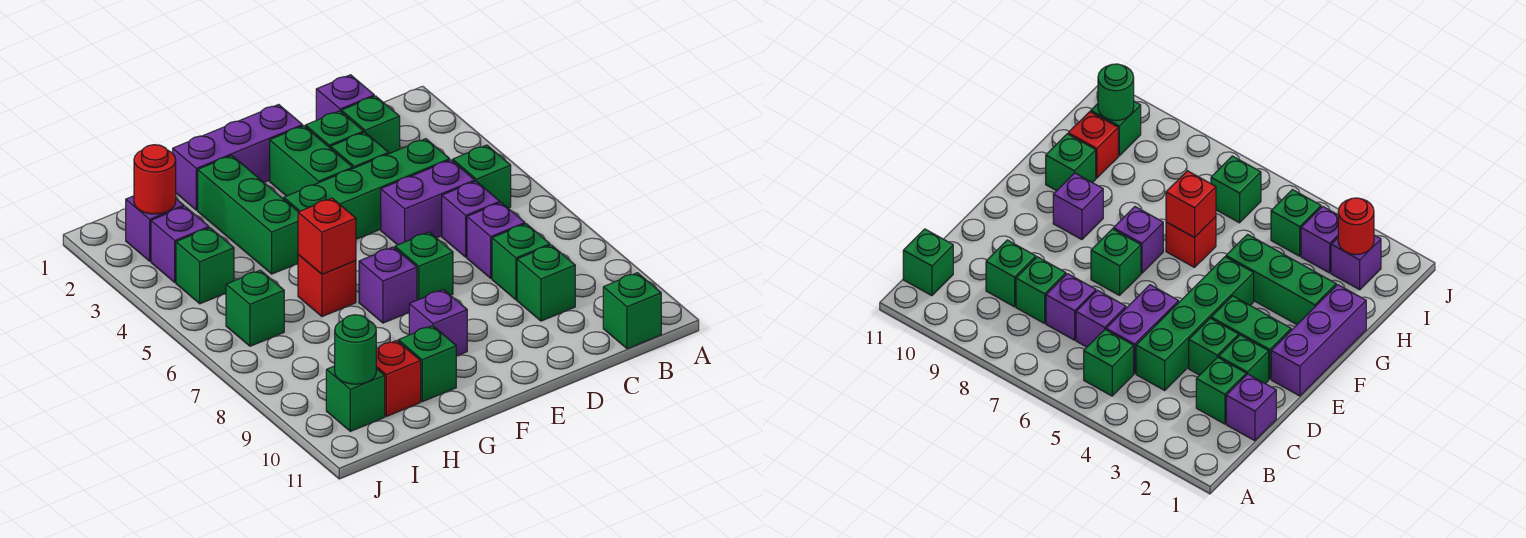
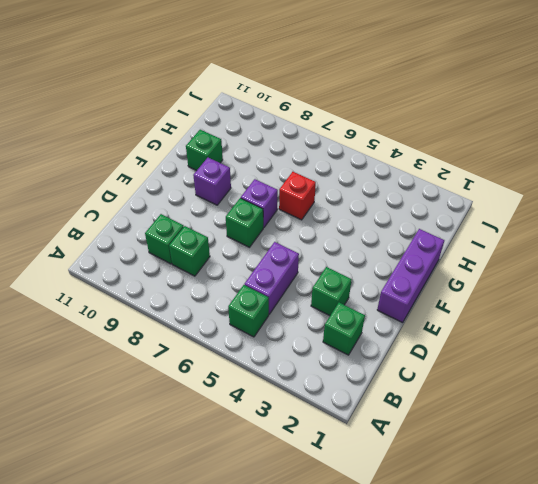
none -> green brick B11 level 1
none -> purple brick C1 level 1
none -> green brick C4:F4 level 1

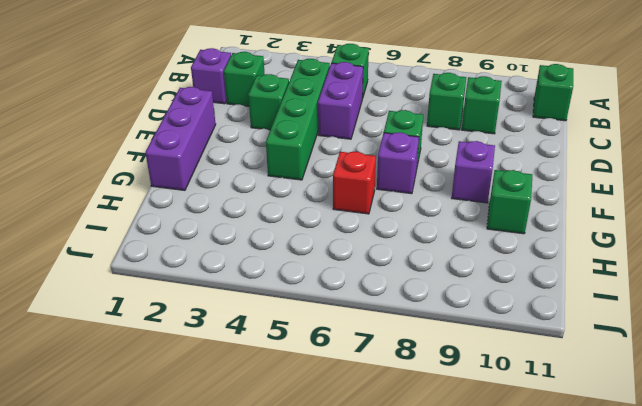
none -> purple brick C6 level 1
none -> purple brick C7 level 1
none -> green brick D2 level 1

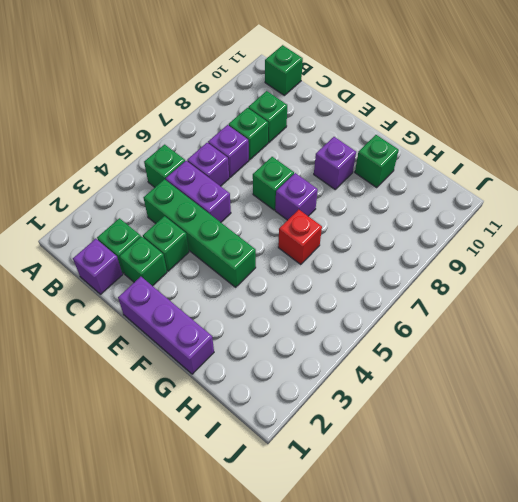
none -> green brick E2:E3 level 1
none -> green brick G2:G4 level 1
none -> red brick H10 level 1

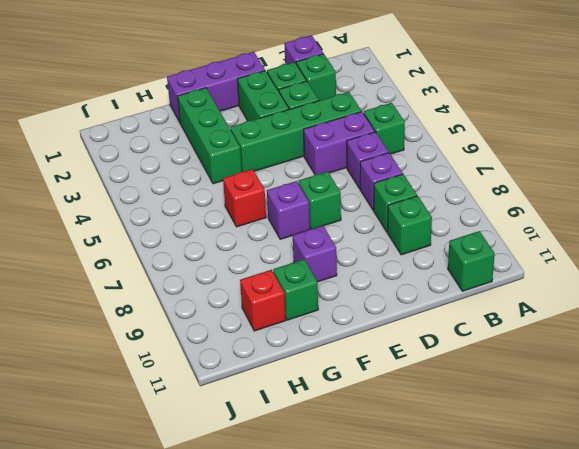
none -> purple brick I2 level 1
none -> purple brick I3 level 1
none -> green brick I4 level 1

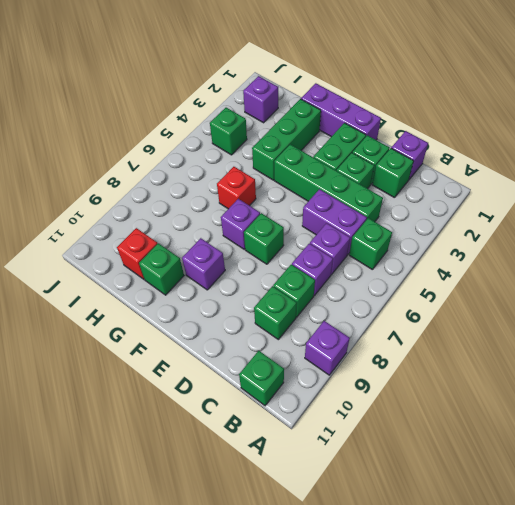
purple brick A9 level 1 -> purple brick I3 level 1
none -> green brick I6 level 1
none -> green brick I10 level 1
none -> red brick G6 level 2

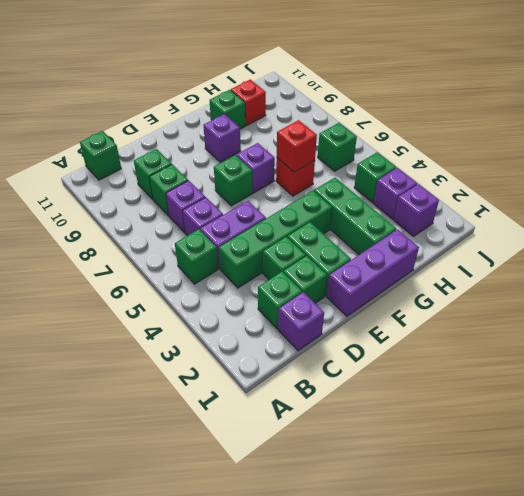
none -> green brick I10 level 1
none -> red round brick I2 level 2
none -> green round brick I10 level 2

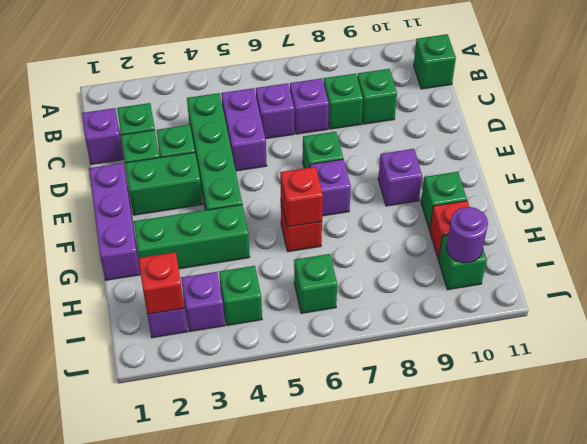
red brick I2 level 2 -> red round brick I2 level 2
purple round brick I10 level 2 -> green round brick I10 level 2
none -> green brick B5 level 1

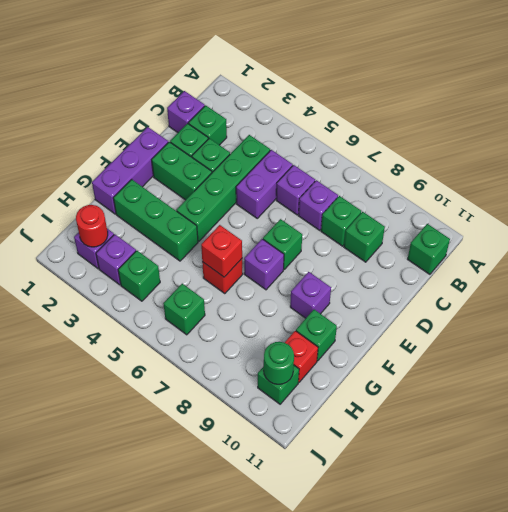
none -> green brick B5 level 1

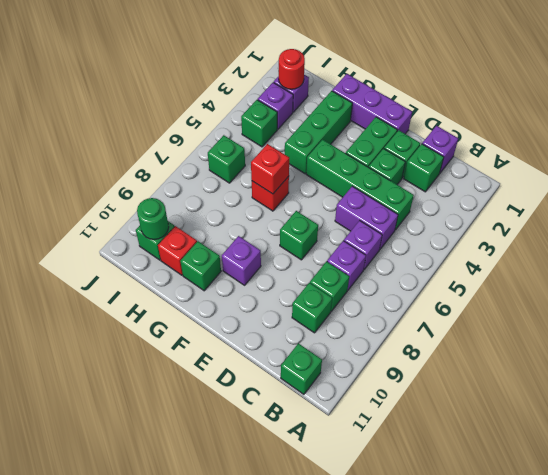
none -> green brick B5 level 1
none -> purple brick F7 level 1

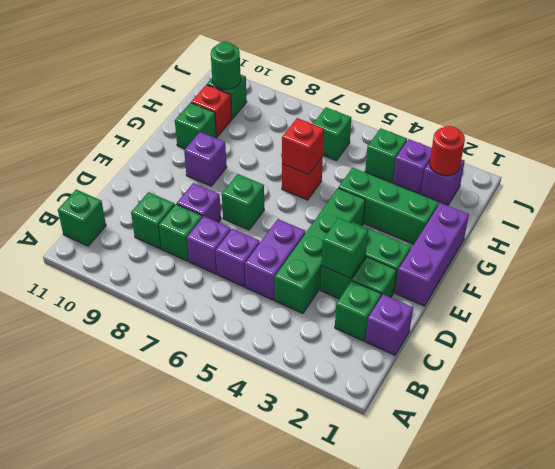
green brick D3 level 2 -> green brick B5 level 1
purple brick D8 level 1 -> purple brick F7 level 1

